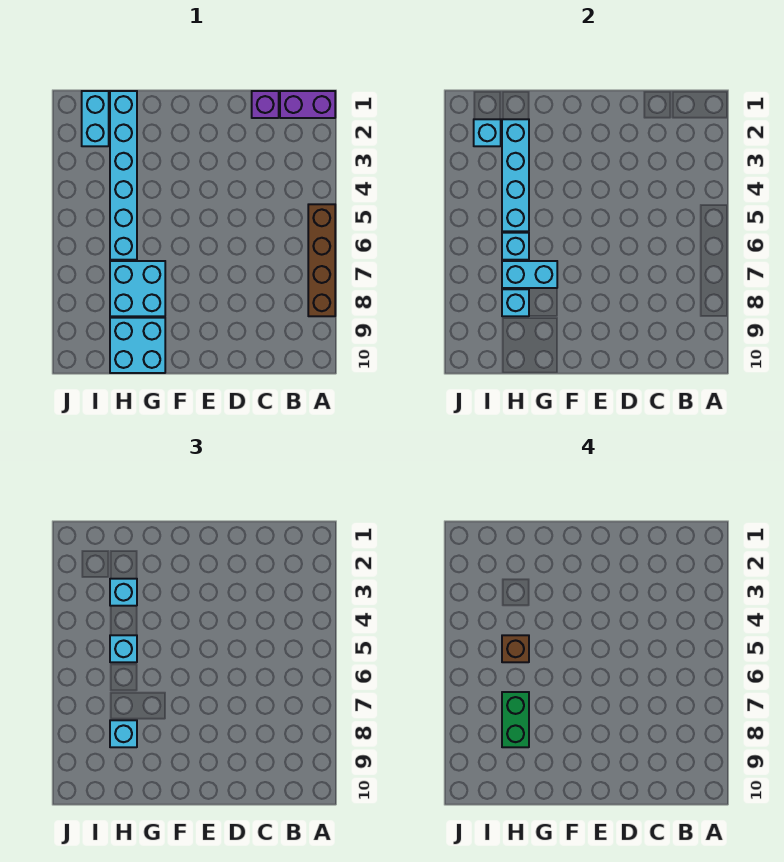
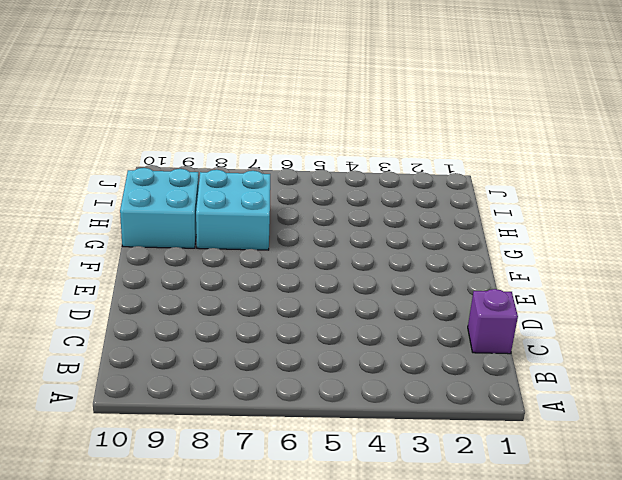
none -> purple brick A1:B1 level 1
none -> brown brick A5:A8 level 1
none -> cyan brick H1:H6 level 1

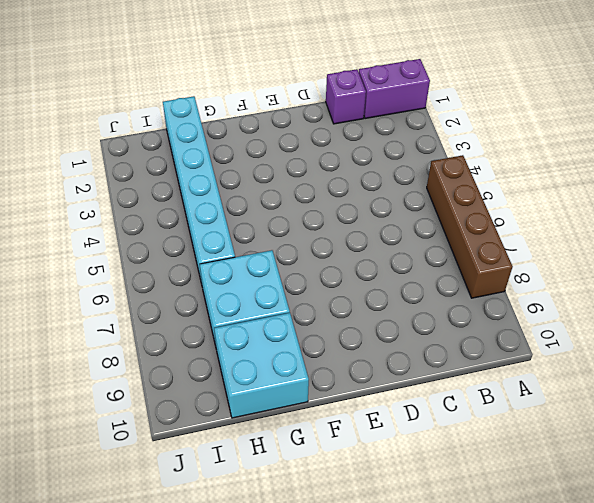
none -> cyan brick I1:I2 level 1
none -> cyan brick G7:H7 level 2
none -> cyan brick H2:H5 level 2

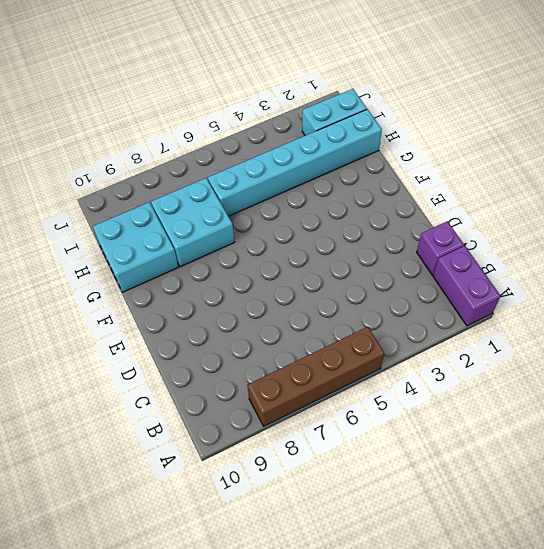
none -> cyan brick G7:H7 level 2
none -> cyan brick H2:H5 level 2
none -> cyan brick H6 level 2

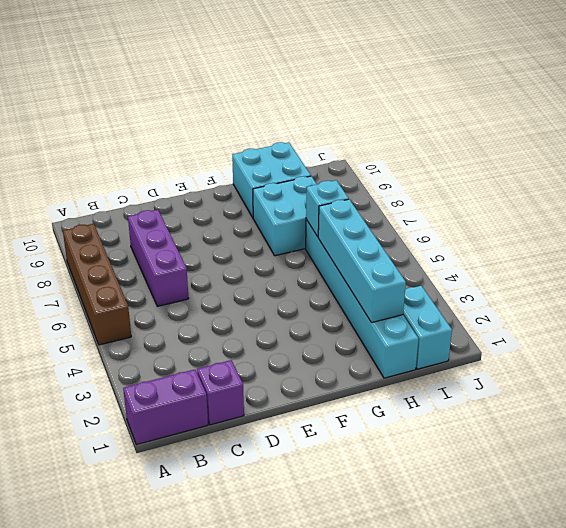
purple brick C6:C8 level 1 -> none
none -> cyan brick G7:H7 level 2
none -> cyan brick H8 level 2
none -> cyan brick I2 level 2

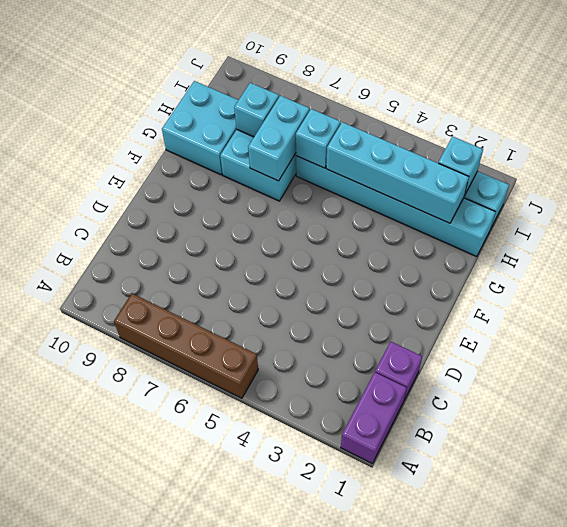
none -> cyan brick H3 level 3
none -> cyan brick H5 level 3
none -> cyan brick H8 level 3

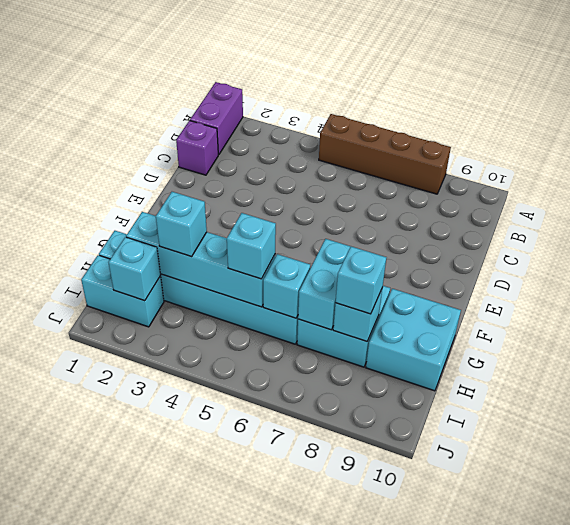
none -> brown brick H5 level 4
none -> green brick H7:H8 level 4

